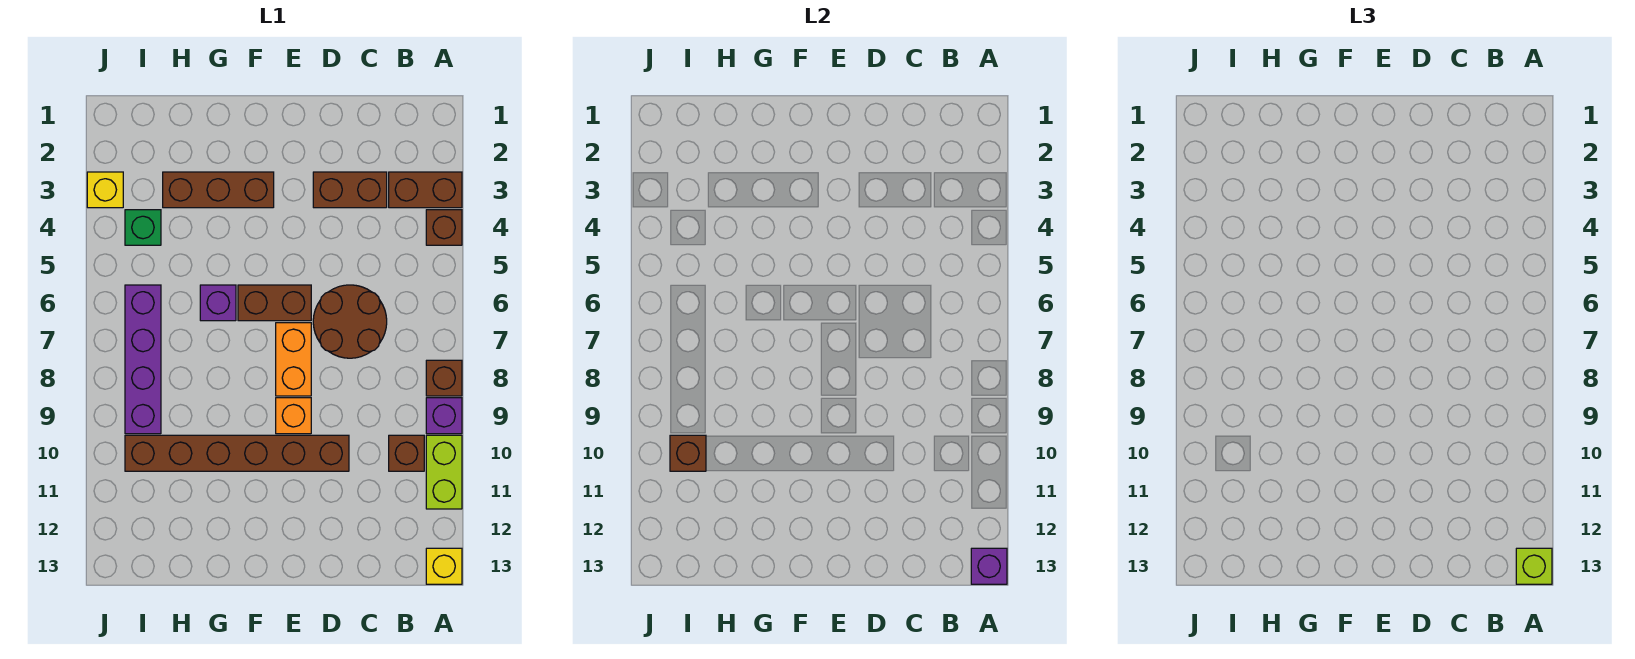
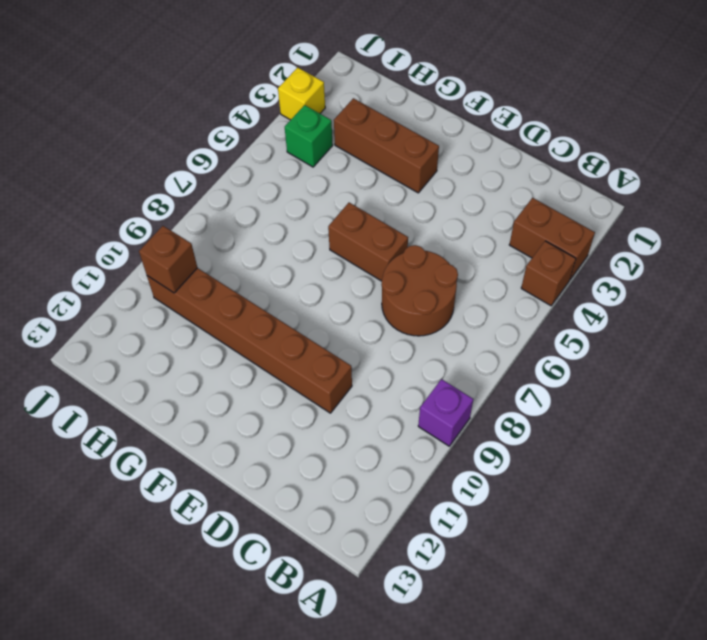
none -> brown brick A8 level 1
none -> lime brick A10:A11 level 1
none -> yellow brick A13 level 1

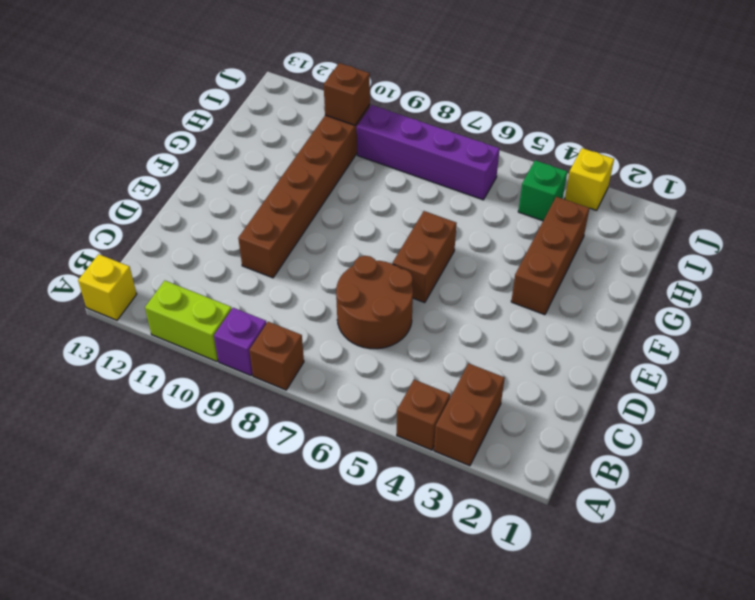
none -> brown brick B10 level 1
none -> brown brick C3:D3 level 1
none -> orange brick E7:E8 level 1

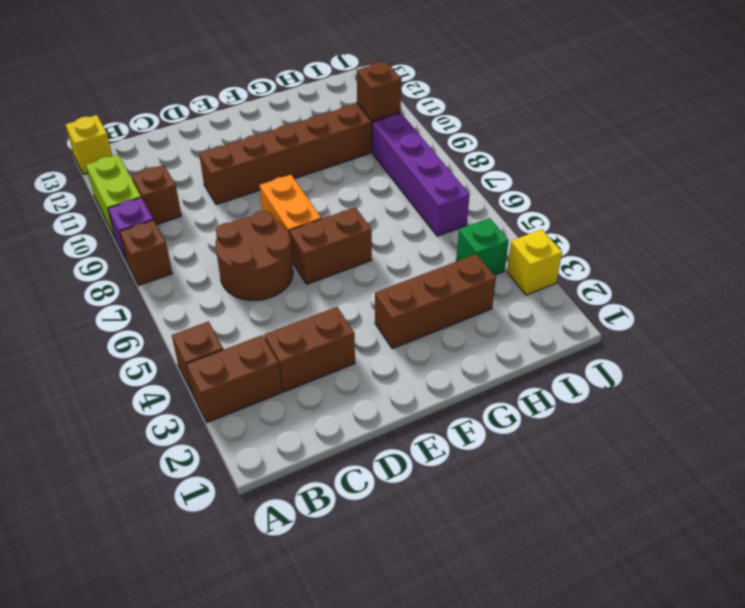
none -> orange brick E9 level 1
none -> purple brick G6 level 1
none -> purple brick A13 level 2

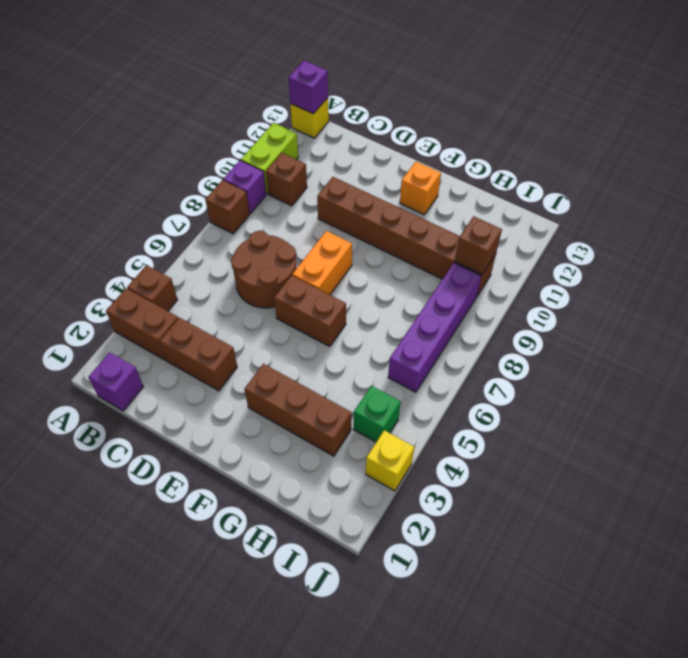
purple brick B1 level 1 -> purple brick G6 level 1
orange brick F12 level 1 -> orange brick E9 level 1
none -> lime brick A13 level 3

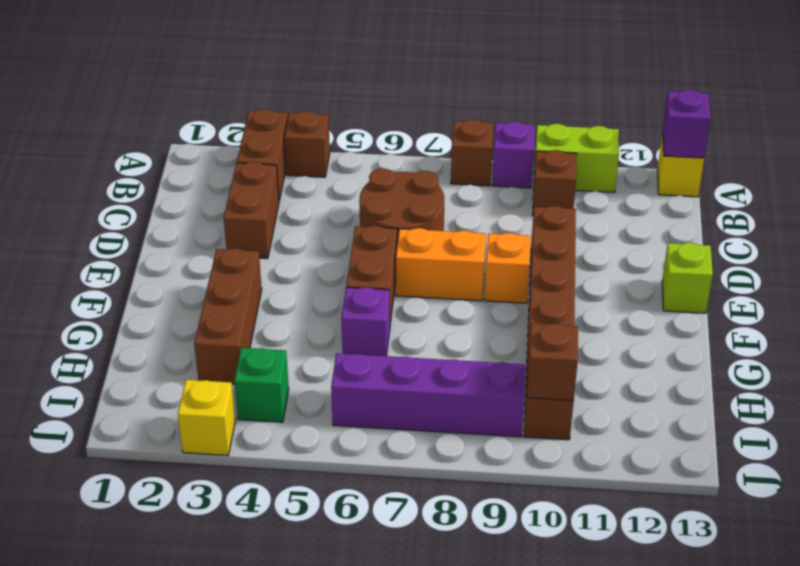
lime brick E13 level 1 -> lime brick A13 level 3

